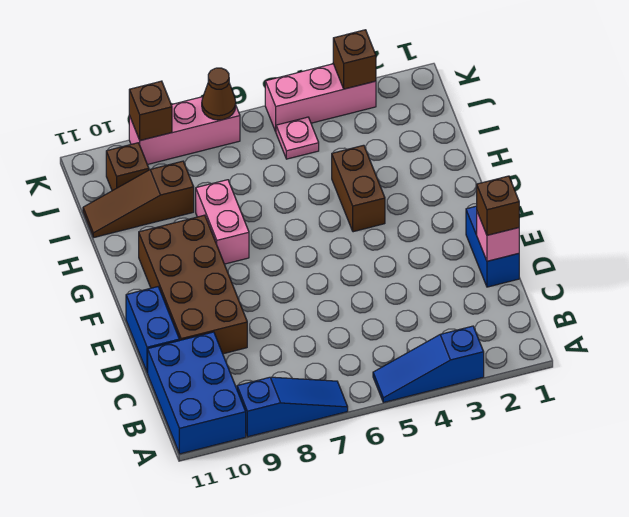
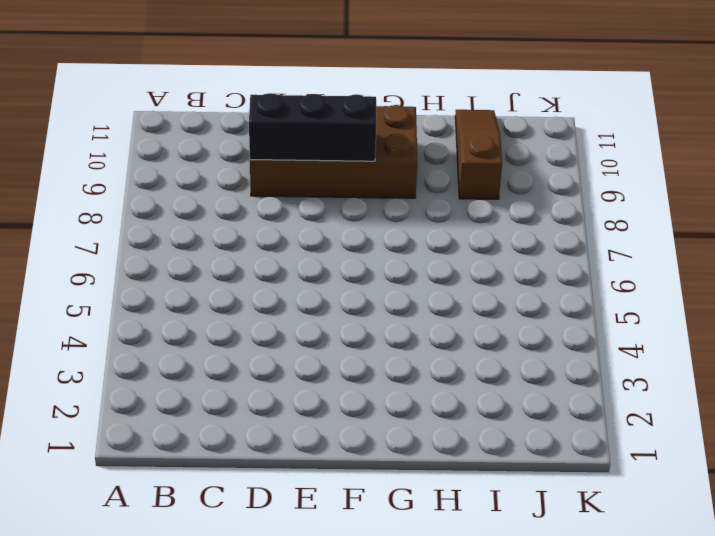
black brick D9:F9 level 2 -> none
none -> blue slope A3:A5 level 1 top 3
none -> blue slope A7:A9 level 1 top 9
none -> blue brick A10:C11 level 1

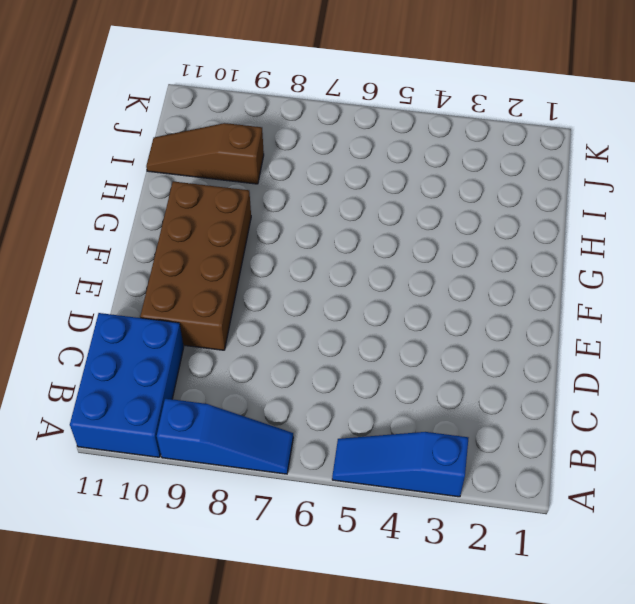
none -> blue brick D1:E1 level 1
none -> blue brick D11:E11 level 1
none -> brown brick G4:H4 level 1

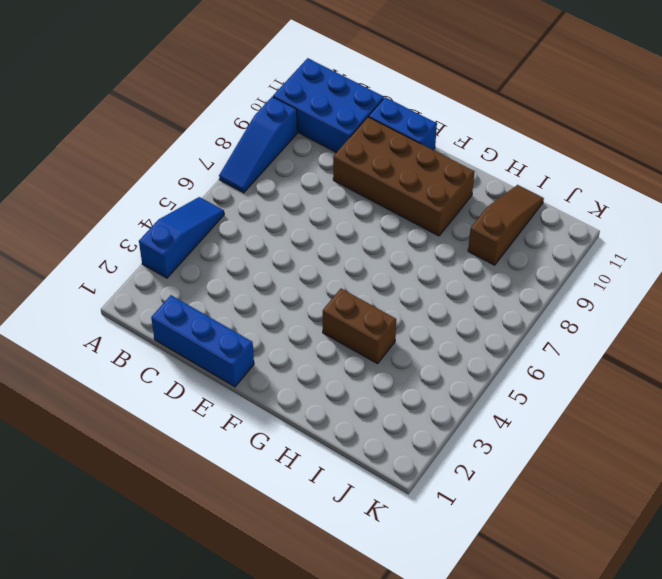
blue brick C1:E1 level 1 -> blue brick D1:E1 level 1
none -> pink brick G8:H8 level 1
none -> pink plate J5 level 1
none -> brown brick J10 level 1

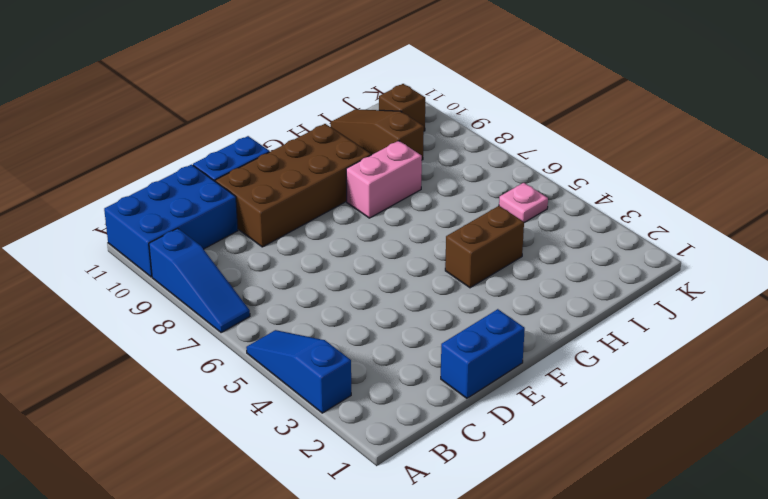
none -> pink brick K3:K5 level 1
none -> pink brick K7:K9 level 1
none -> pink brick D1 level 2

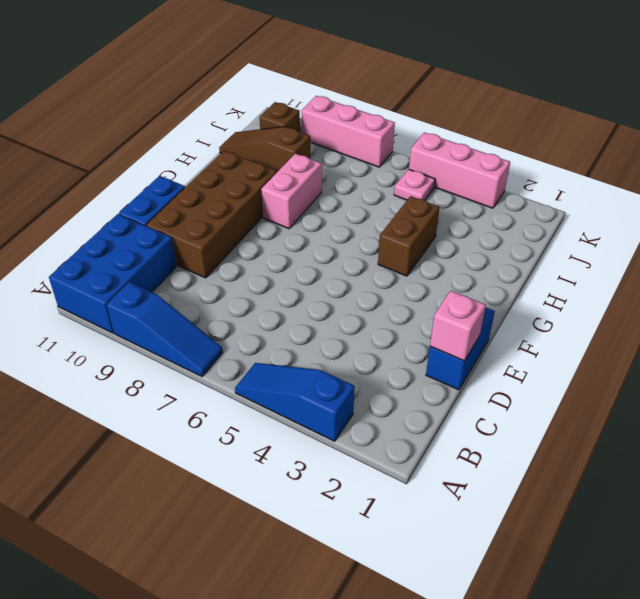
none -> brown brick K3 level 2
none -> brown cone K7 level 2
none -> brown brick K9 level 2

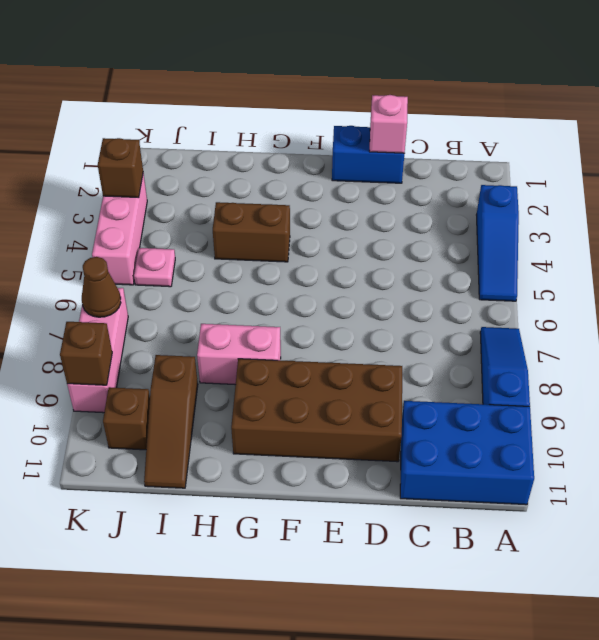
none -> blue brick D11:E11 level 1
none -> brown brick D1 level 3

